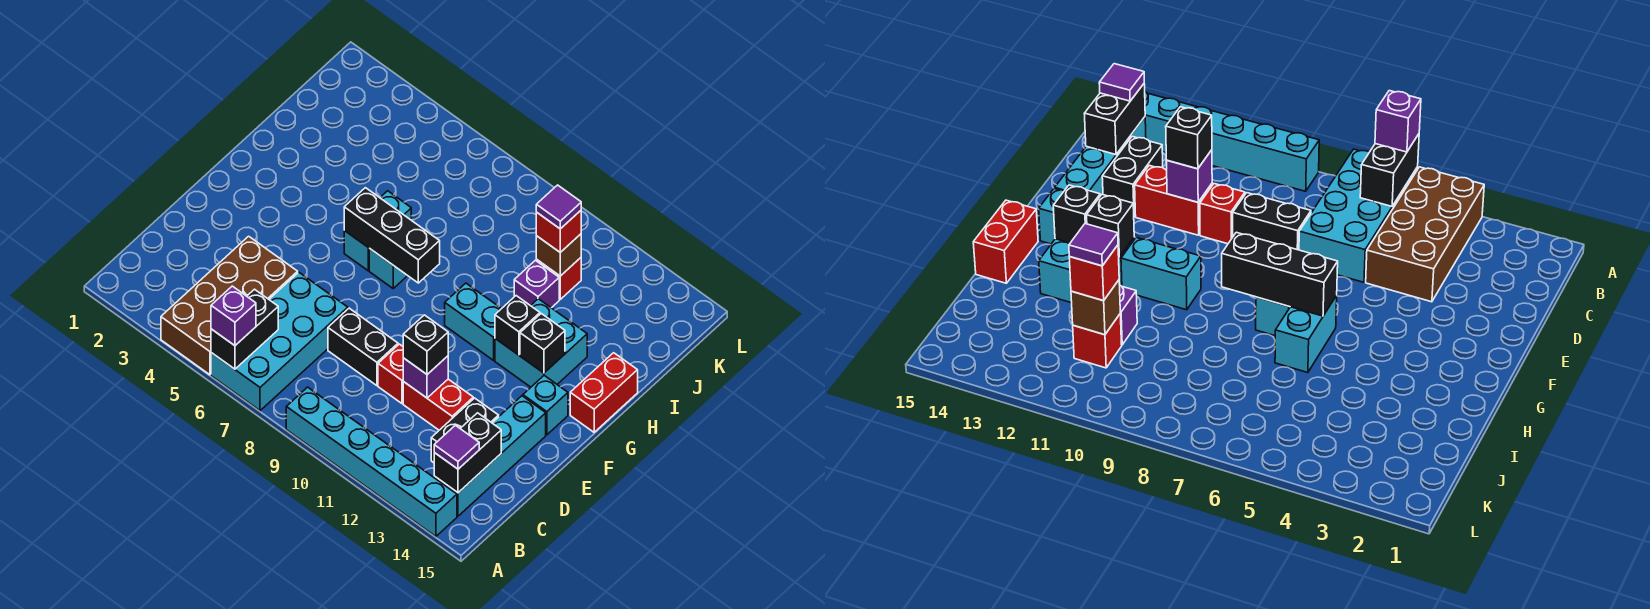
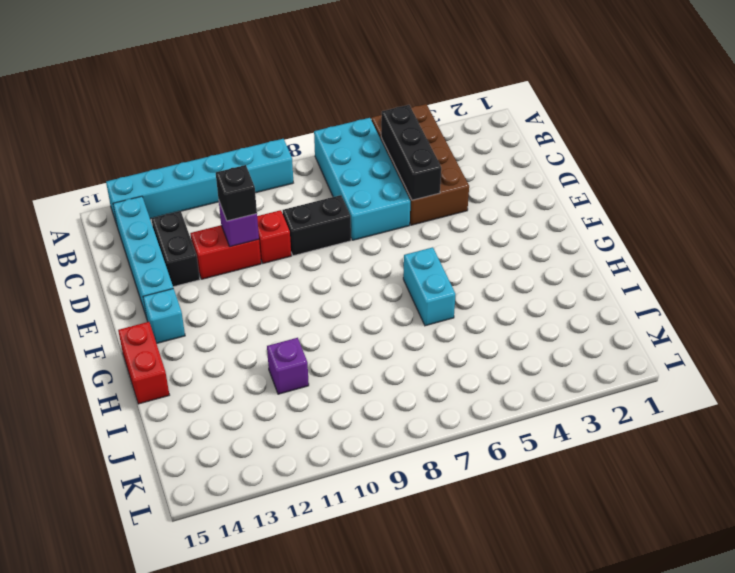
black brick B5:D5 level 2 -> black brick G6:G8 level 2
none -> cyan brick G7 level 1
none -> cyan brick G10:G11 level 1
none -> cyan brick G12:H13 level 1

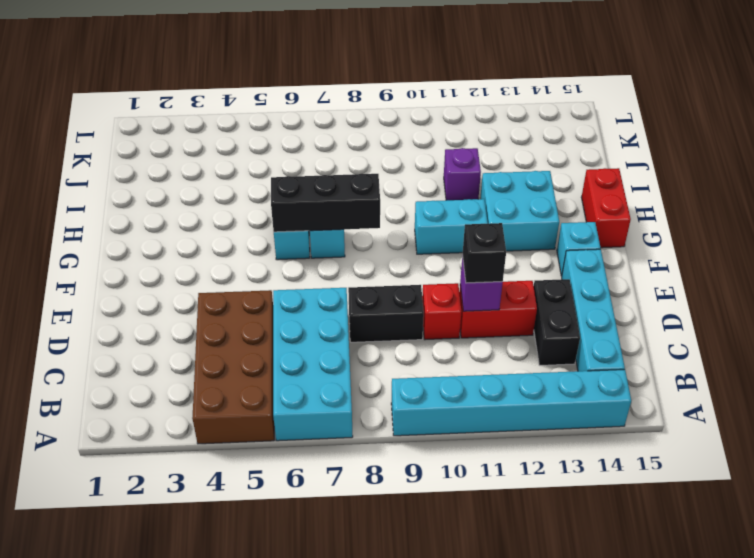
none -> red brick J11 level 1
none -> black brick A6:B6 level 2
none -> black brick B14:C14 level 2

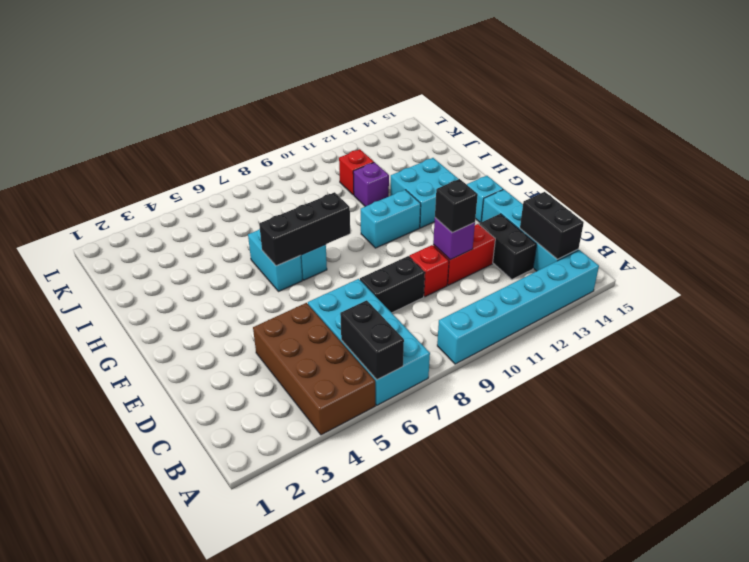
none -> red brick G15:H15 level 1
none -> black brick G12 level 2
none -> black brick G13 level 2

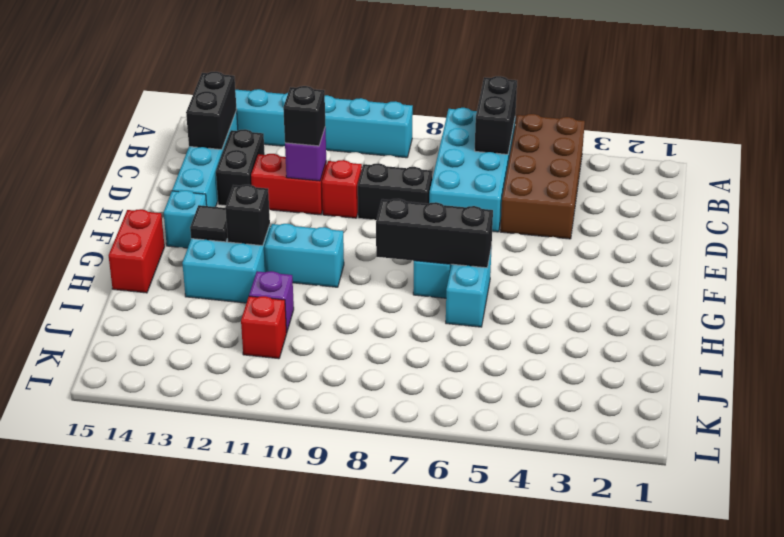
black tile G13 level 2 -> black brick G13 level 2
none -> brown brick J11 level 2
none -> purple brick A6 level 3
none -> purple tile B14 level 3

